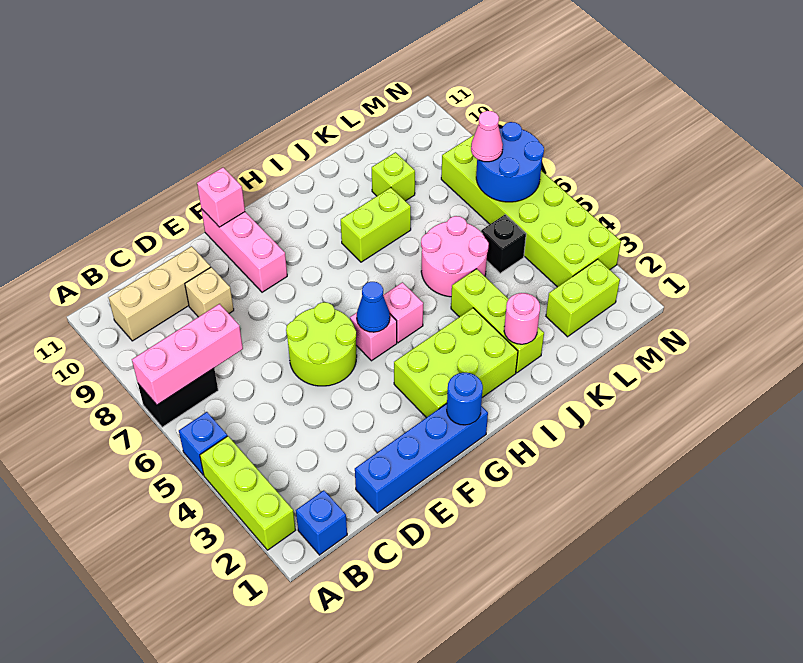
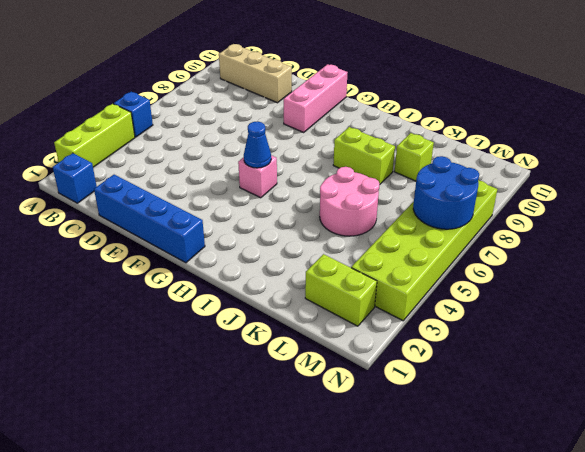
none -> black brick A7:B7 level 1
none -> tan brick D9 level 1
none -> lime round brick E5:F6 level 1

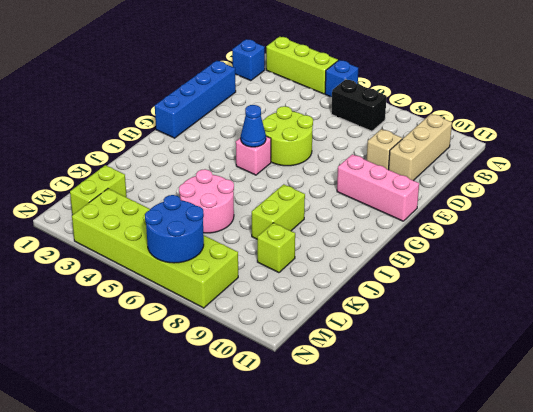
black brick B6:B7 level 1 -> black brick A7:B7 level 1
none -> lime brick G2:I3 level 1
none -> pink brick H5 level 1
none -> lime brick J2:J4 level 1

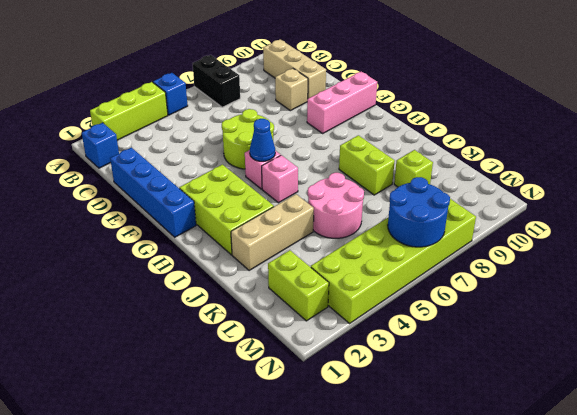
tan brick J2:J4 level 1 -> lime brick J2:J4 level 1
none -> black brick L5 level 1
none -> pink brick A7:C7 level 2
none -> pink brick F11 level 2

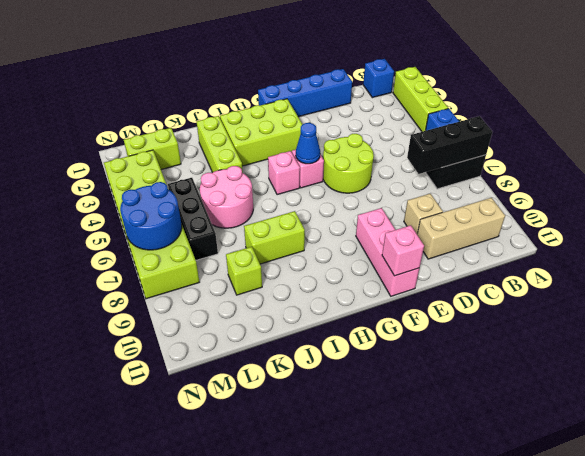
black brick A7:C7 level 2 -> pink brick A7:C7 level 2
black brick L5:L7 level 1 -> black brick L5 level 1
none -> blue round brick G1 level 2
none -> pink round brick J2 level 2
none -> pink cone M7 level 3

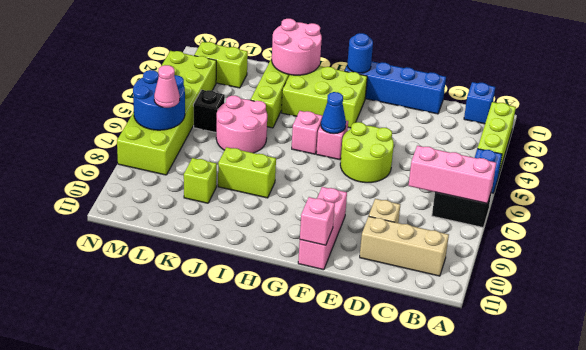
pink round brick I1:J2 level 2 -> pink round brick J2 level 2

